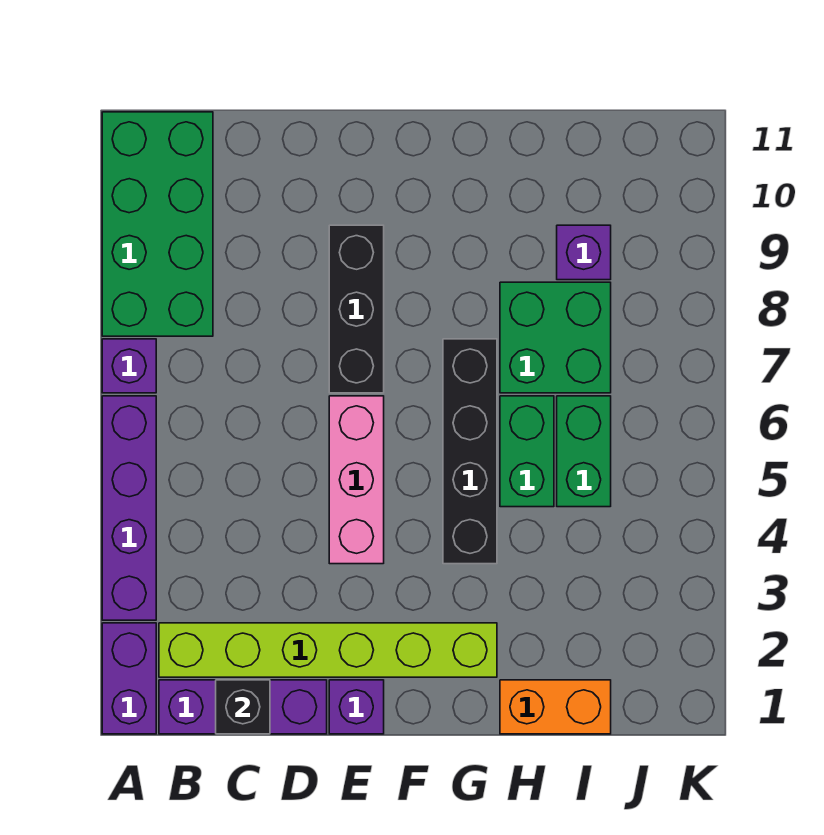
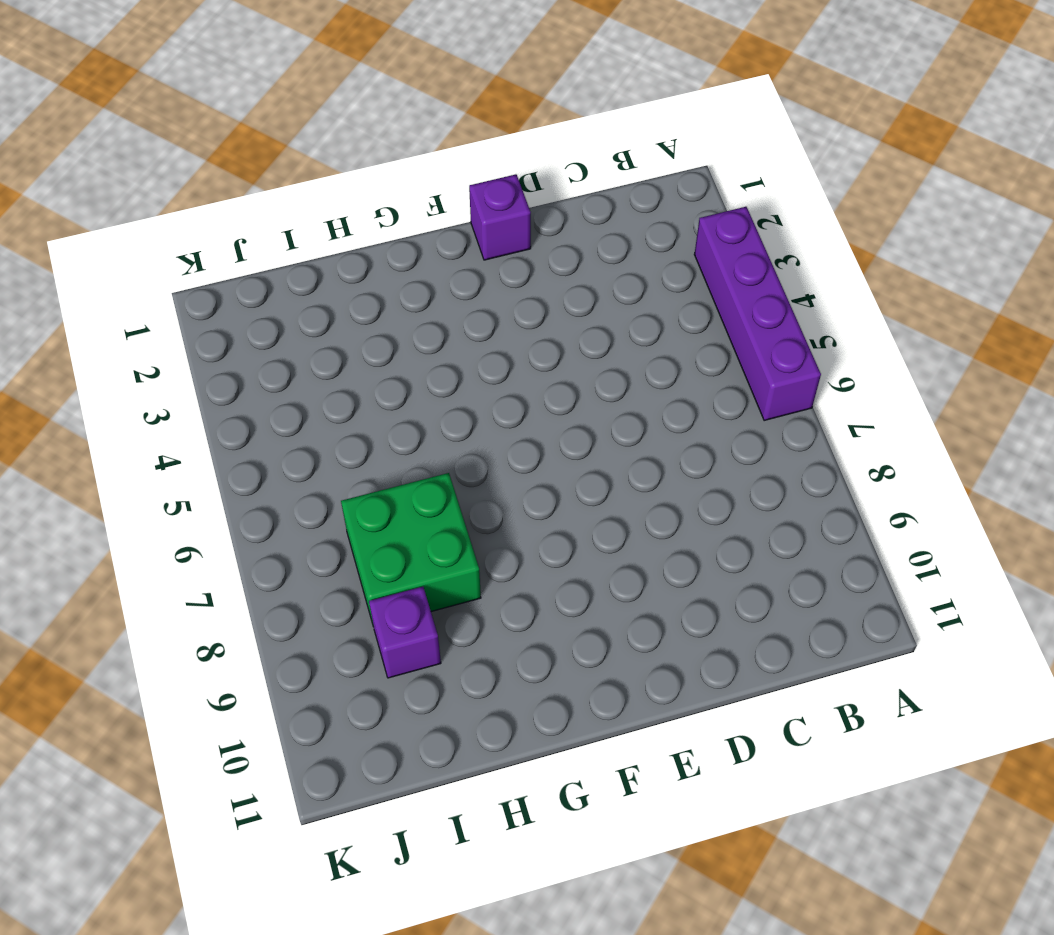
none -> purple brick A1:A2 level 1
none -> purple brick A7 level 1
none -> green brick A8:B11 level 1

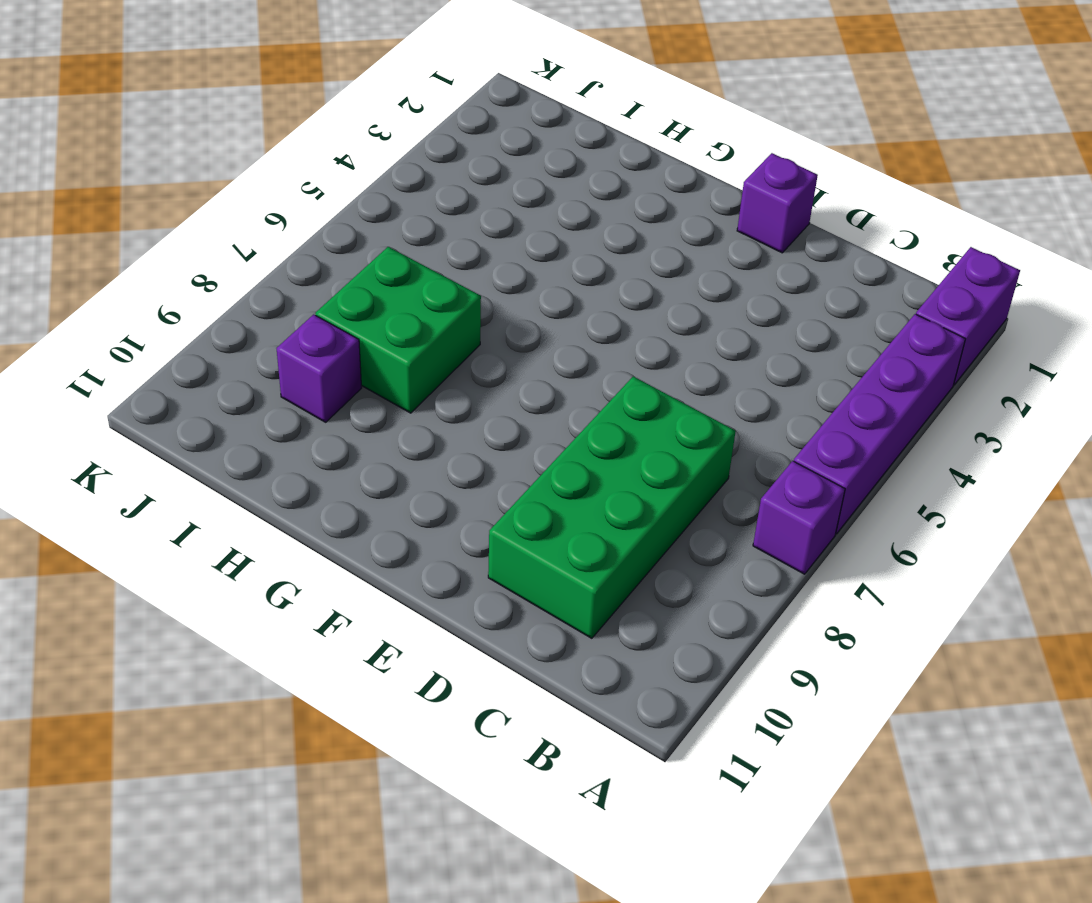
green brick C7:D10 level 1 -> green brick A8:B11 level 1
none -> purple brick B1:D1 level 1
none -> lime brick B2:G2 level 1
none -> pink brick E4:E6 level 1

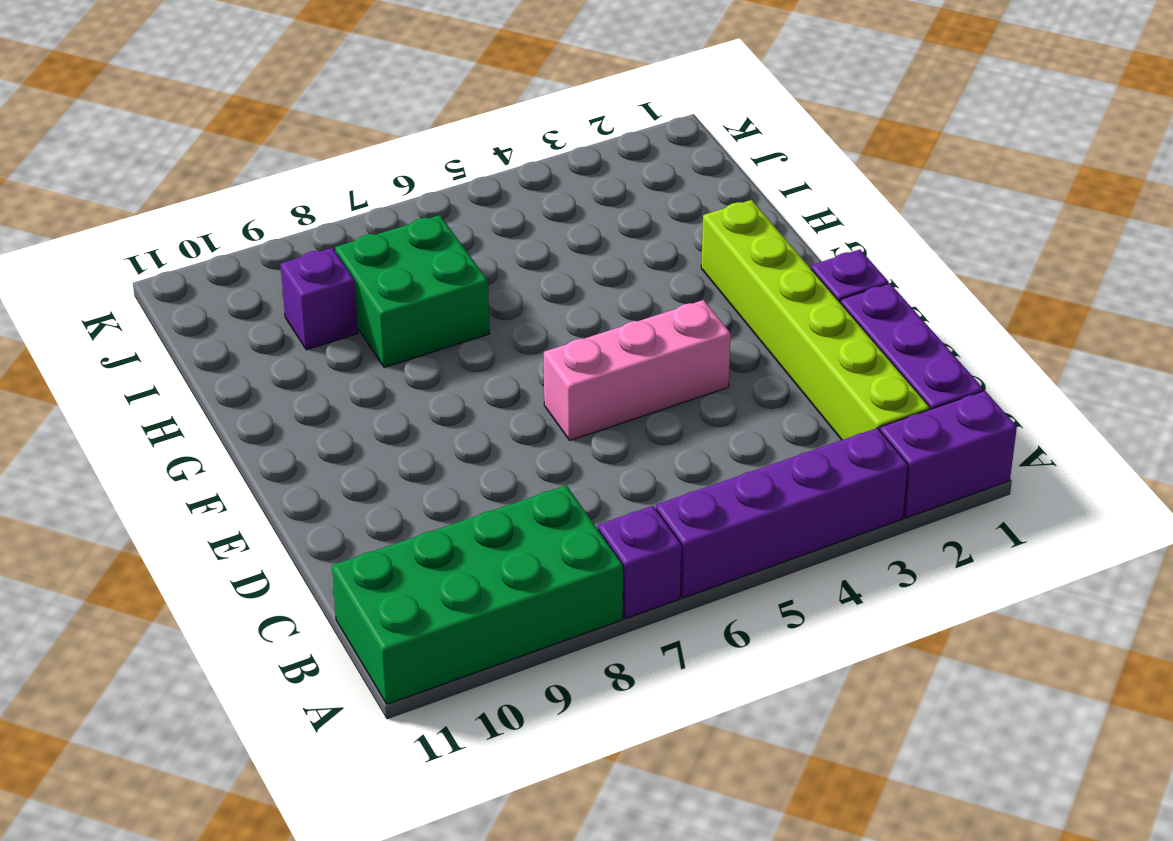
none -> black brick E7:E9 level 1
none -> black brick G4:G7 level 1
none -> orange brick H1:I1 level 1

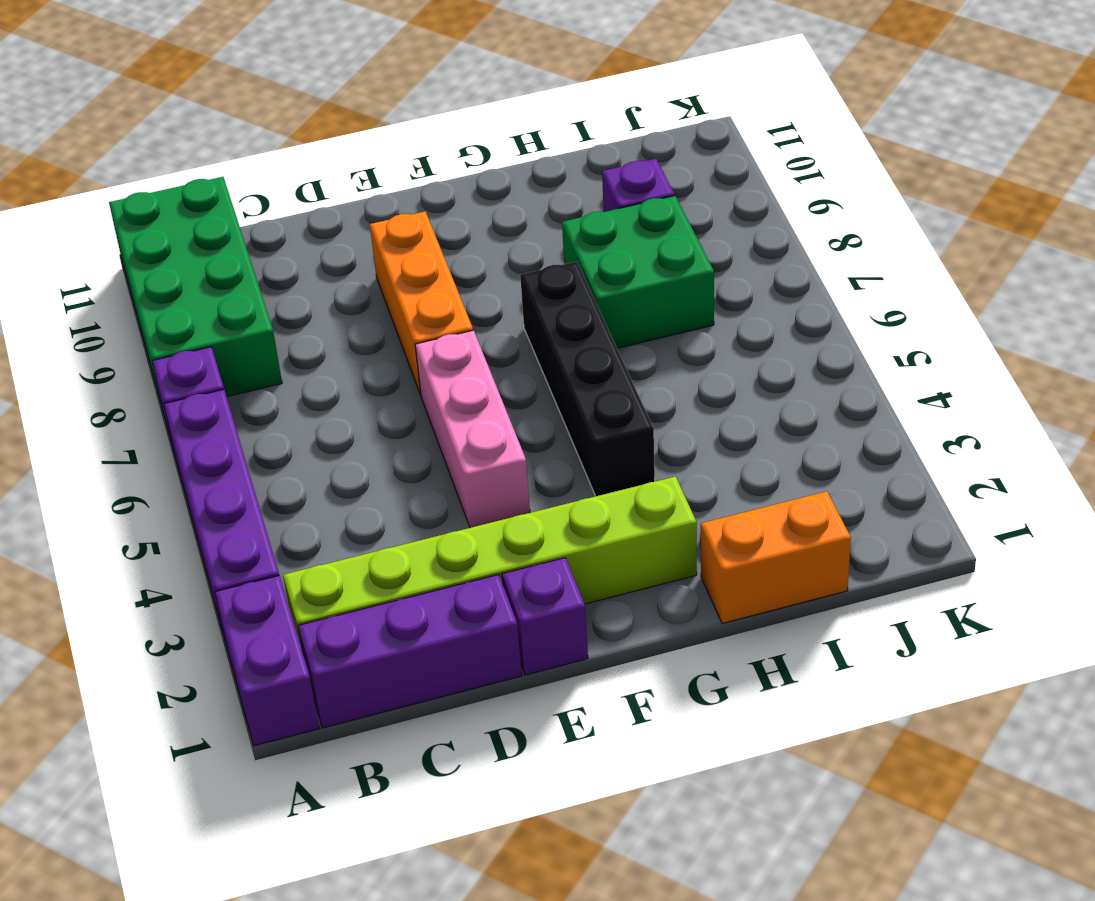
orange brick E7:E9 level 1 -> black brick E7:E9 level 1
none -> green brick H5:H6 level 1
none -> green brick I5:I6 level 1
none -> black brick C1 level 2

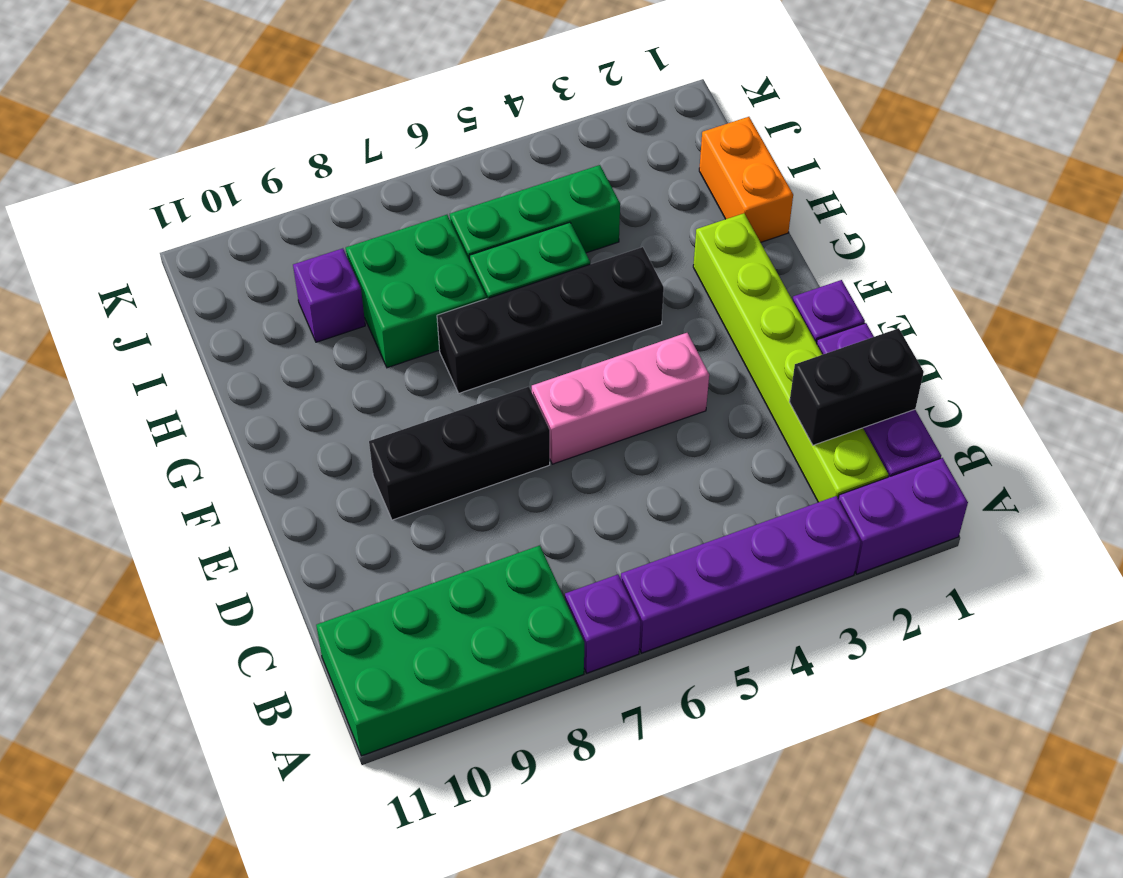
black brick C1:C2 level 2 -> black brick C1 level 2
green brick I4:I6 level 1 -> green brick I5:I6 level 1

